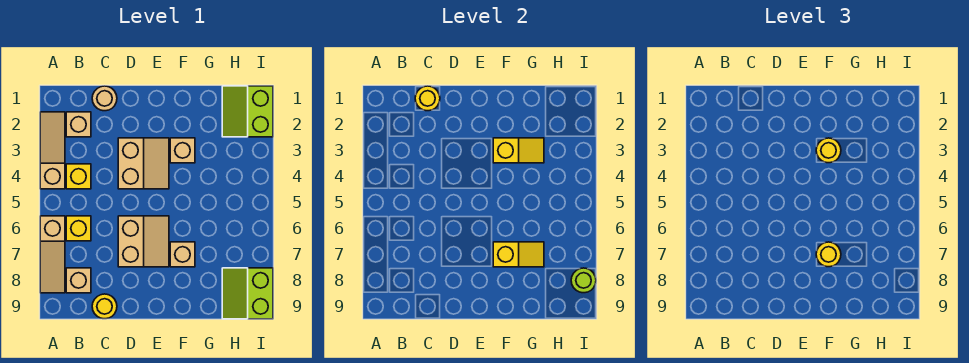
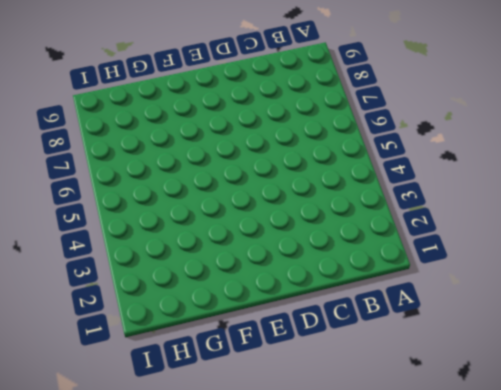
none -> tan slope A2:A4 level 1 top 4
none -> tan slope A6:A8 level 1 top 6
none -> tan brick B2 level 1

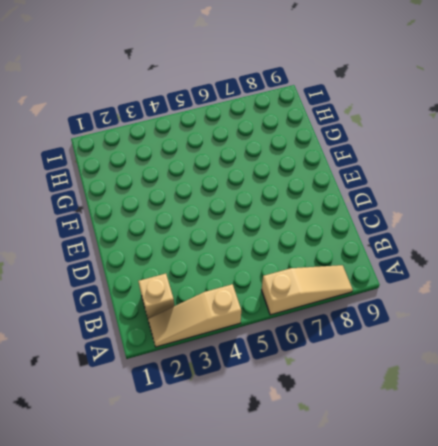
none -> yellow brick B4 level 1
none -> yellow brick B6 level 1
none -> tan brick B8 level 1

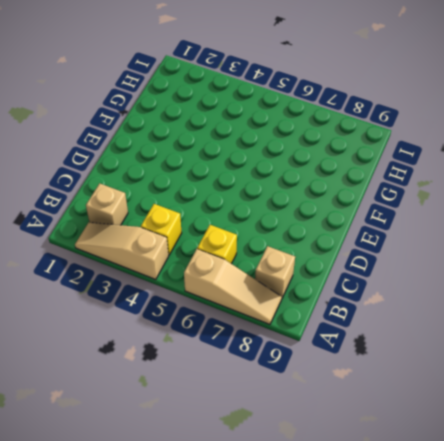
none -> tan round brick C1 level 1
none -> yellow round brick C9 level 1
none -> tan slope D3:E4 level 1 top D

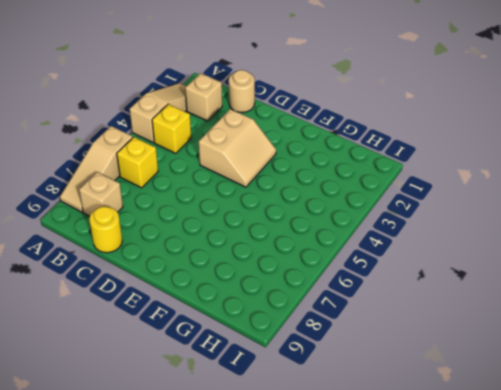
none -> tan slope D6:E7 level 1 top D
none -> tan brick F3 level 1
none -> tan brick F7 level 1

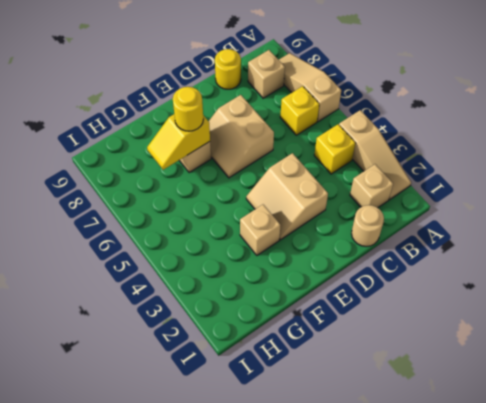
none -> lime slope H1:I2 level 1 top I
none -> lime slope H8:I9 level 1 top I
none -> yellow round brick C1 level 2

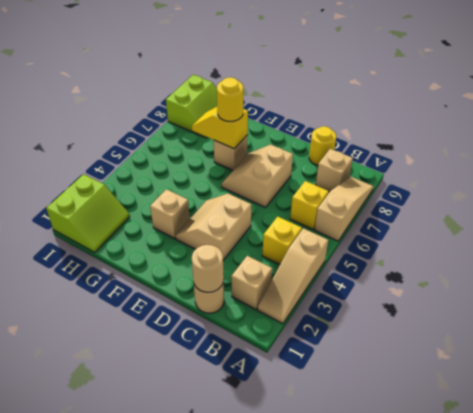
tan round brick C1 level 2 -> yellow round brick C1 level 2
none -> yellow slope F3:G3 level 2 top F
none -> lime round brick I8 level 2
none -> yellow round brick F3 level 3

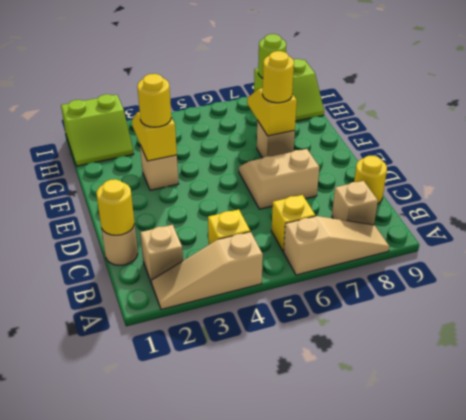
none -> tan slope D3:E4 level 1 top D

